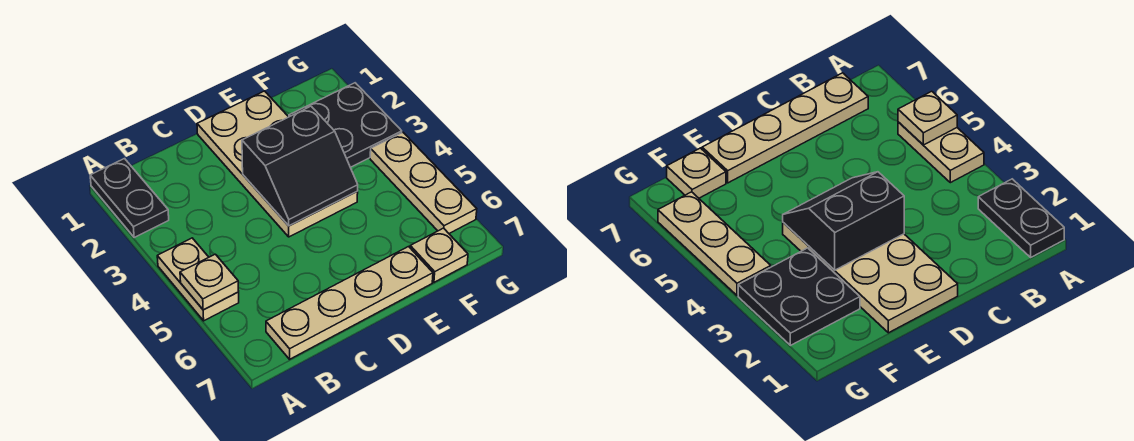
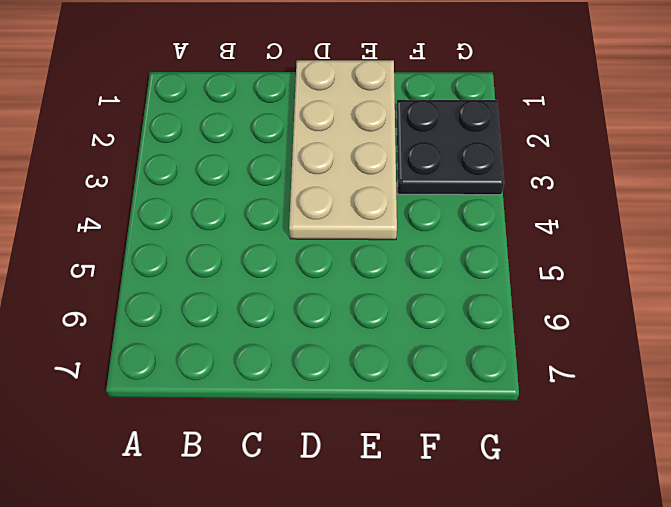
none -> black plate A1:A2 level 1
none -> tan plate A4:A5 level 1

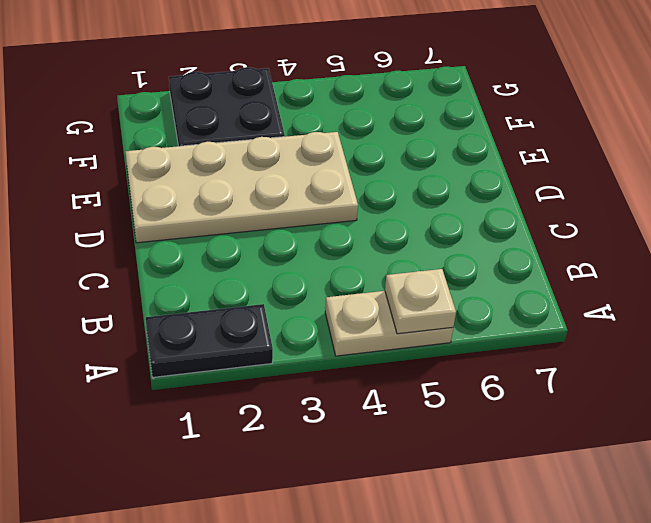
none -> tan plate B7:E7 level 1
none -> tan plate F7 level 1

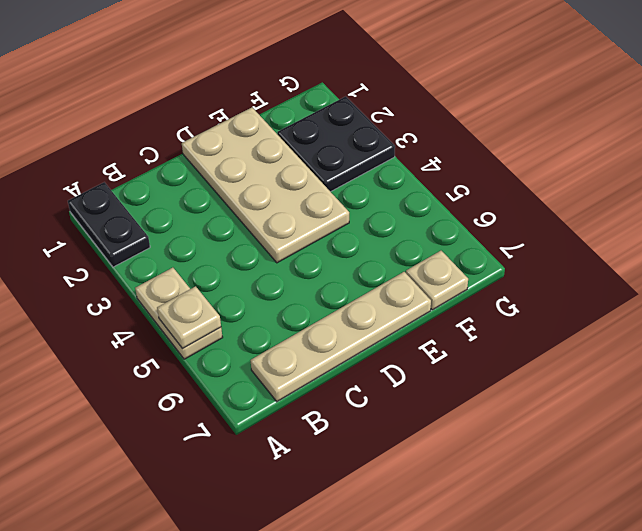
none -> tan plate G4:G6 level 1
none -> black slope D3:E4 level 2 top 3

